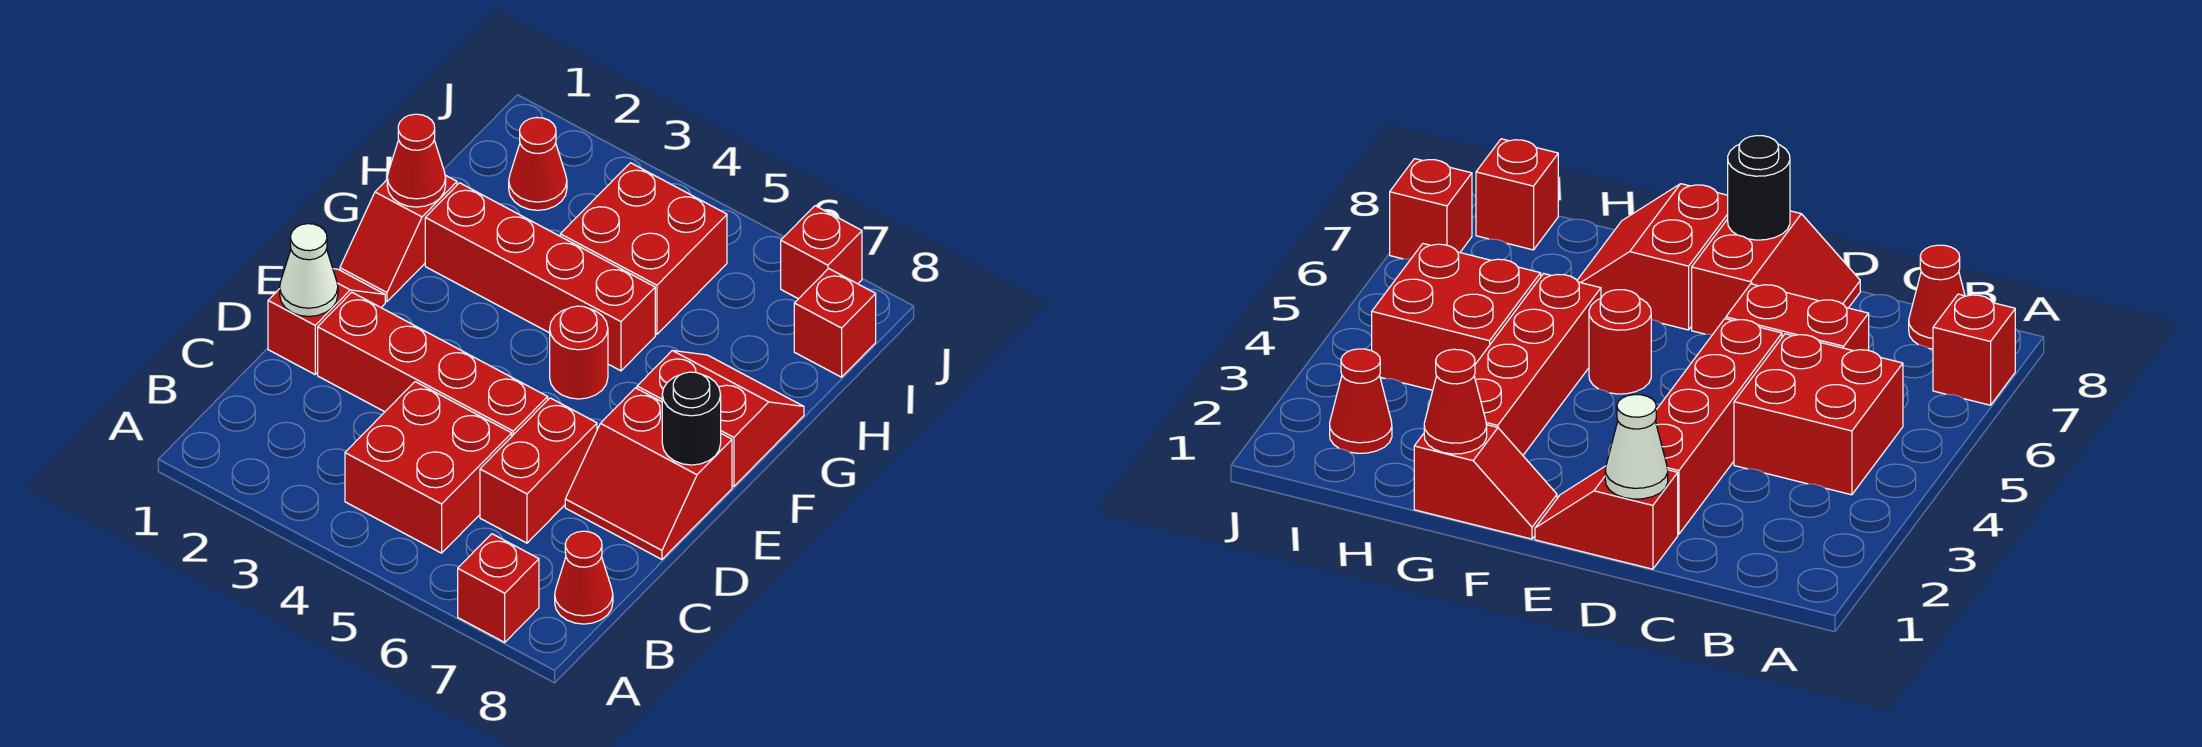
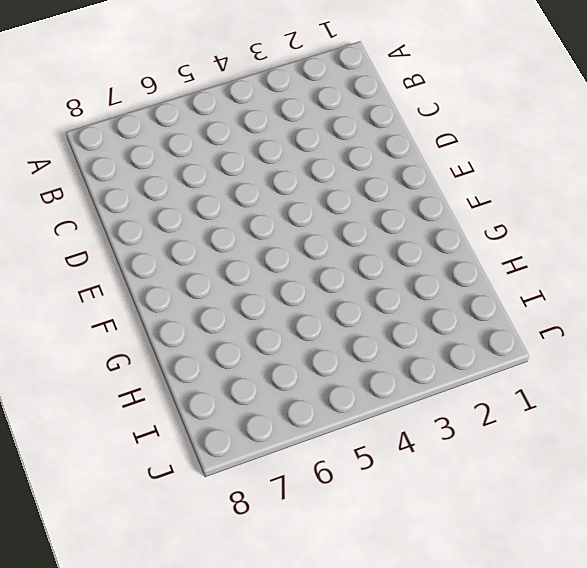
none -> red brick A7 level 1
none -> red brick B4:C5 level 1
none -> red cone B8 level 1

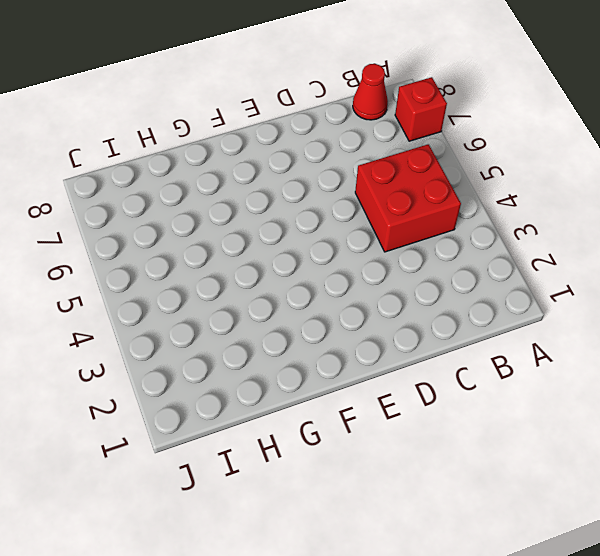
none -> red brick C6:D6 level 1
none -> red slope D1:E1 level 1 top D
none -> red brick D2:D5 level 1

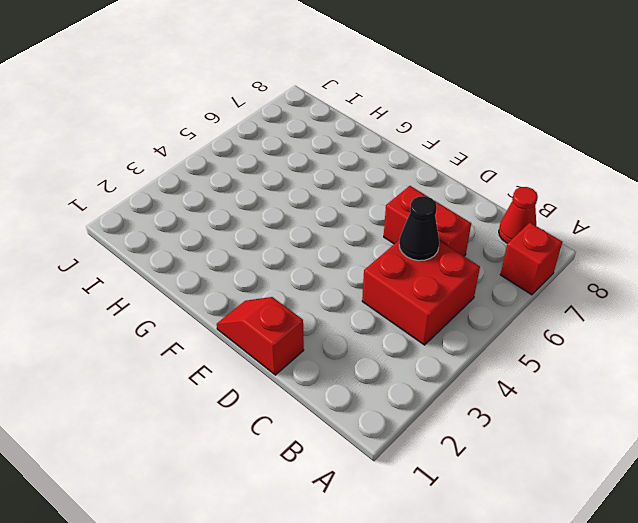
black cone C5 level 2 -> none
none -> red brick D2:D5 level 1
none -> red slope D7:E8 level 1 top E
none -> red slope F1:G1 level 1 top G

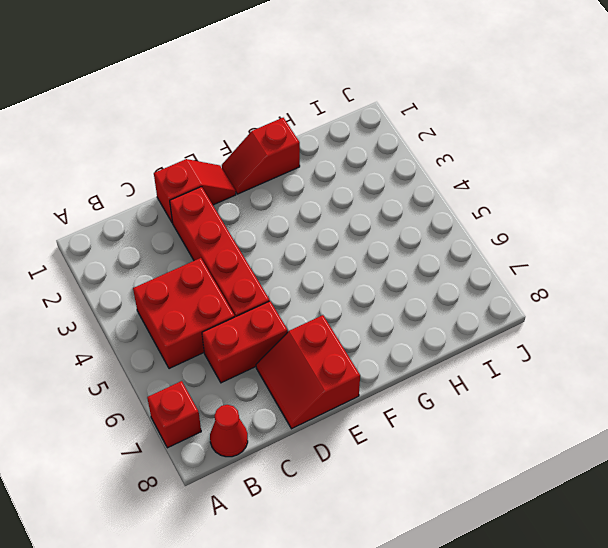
none -> red round brick F5 level 1
none -> red slope F7:G8 level 1 top F
none -> red brick G2:G5 level 1

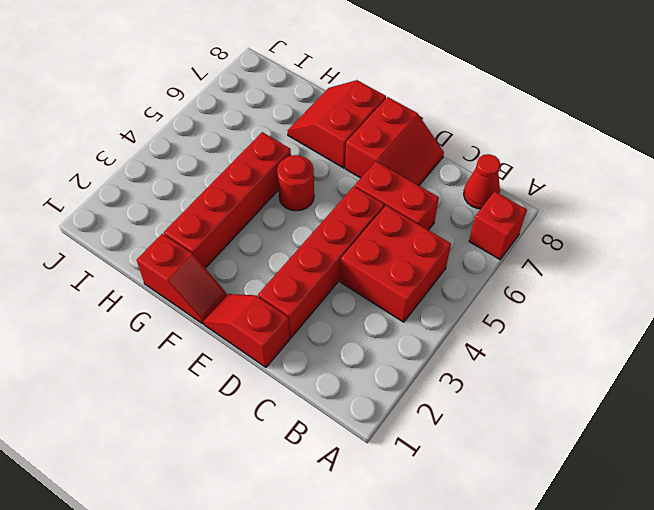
none -> red brick H4:I5 level 1
none -> red cone I2 level 1
none -> red brick I8 level 1

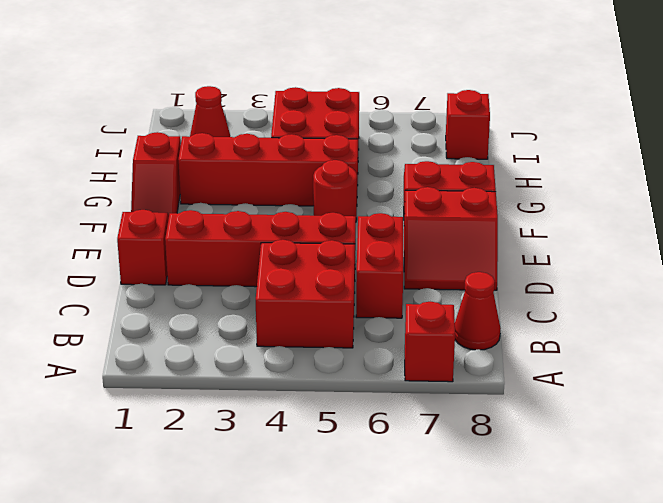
none -> red brick J7 level 1
none -> white cone D1 level 2
none -> black round brick E8 level 2

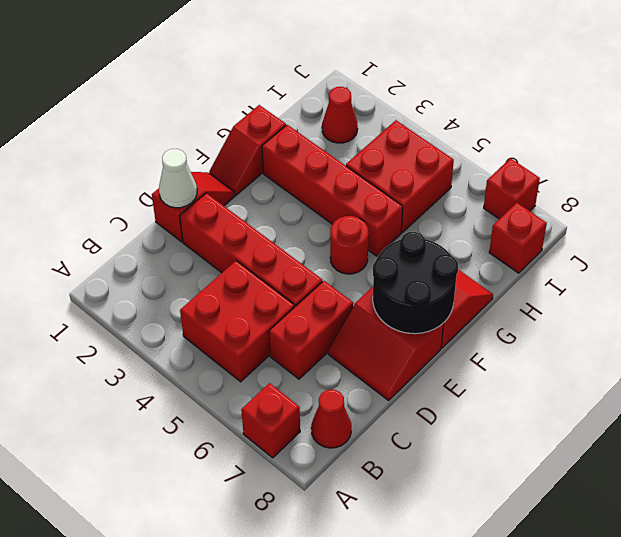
black round brick E7:F8 level 2 -> black round brick E8 level 2
none -> red cone G1 level 2

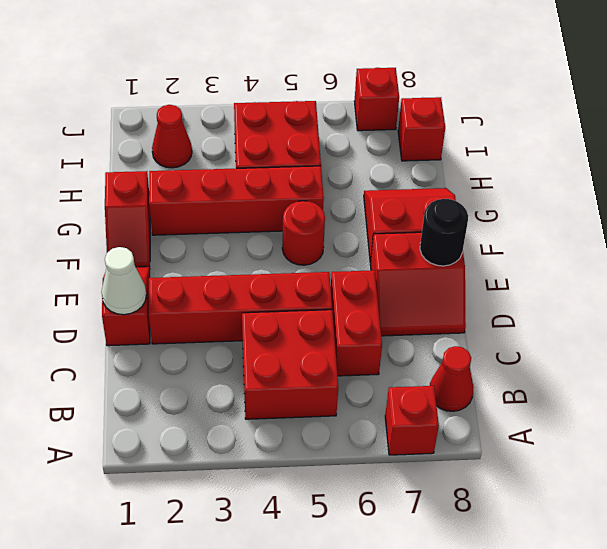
none -> red cone G1 level 2

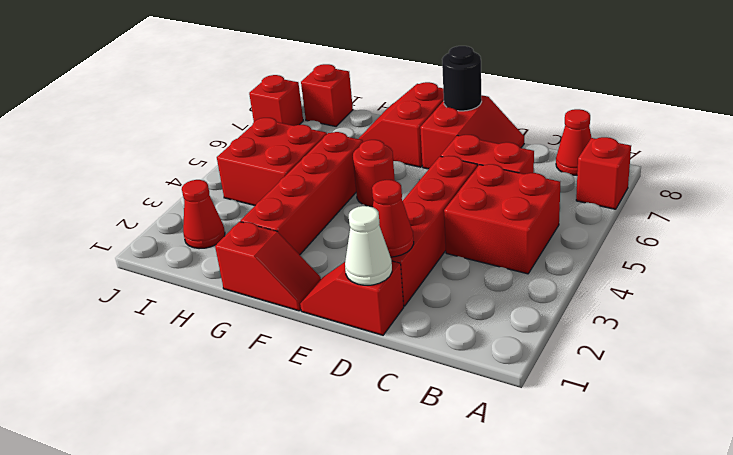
red cone D2 level 2 -> red cone G1 level 2

